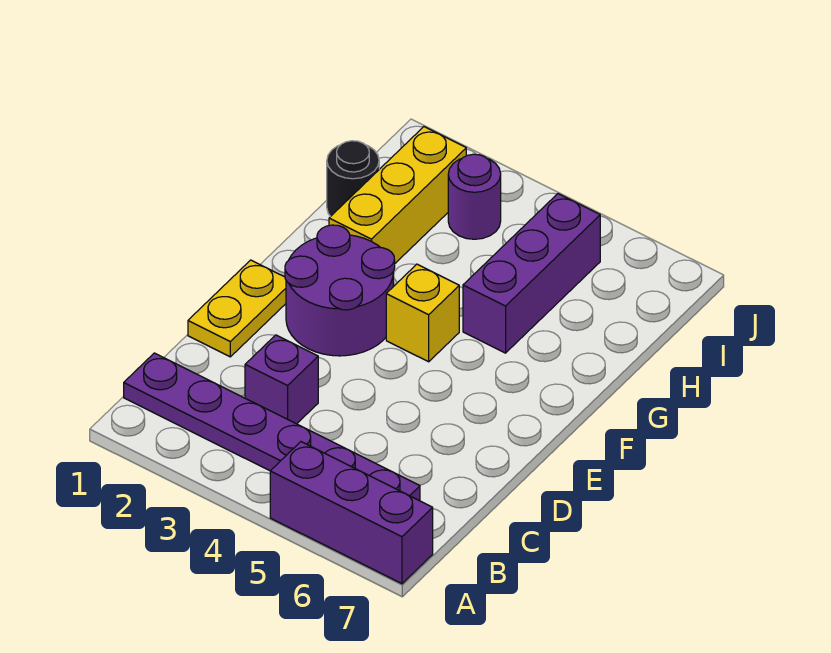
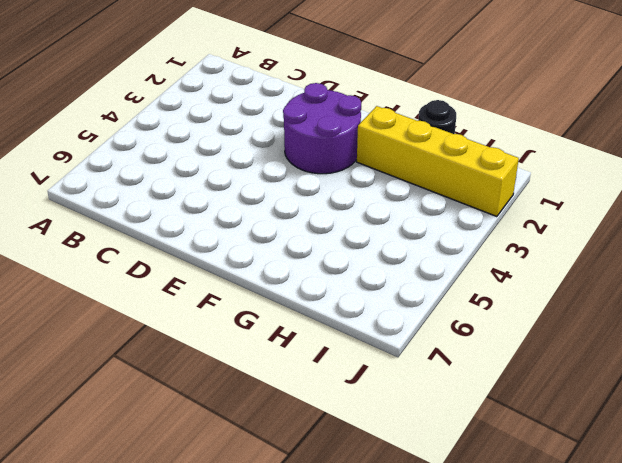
yellow brick G2:J2 level 1 -> yellow brick G2:I2 level 1
none -> purple brick A5:A7 level 1
none -> purple plate B1:B6 level 1

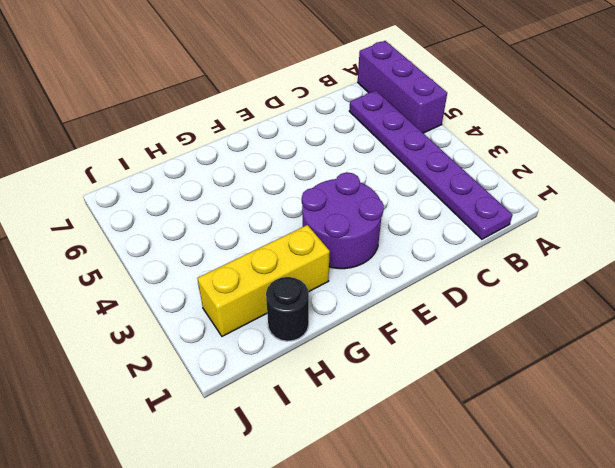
none -> purple brick C3 level 1
none -> yellow plate D1:E1 level 1

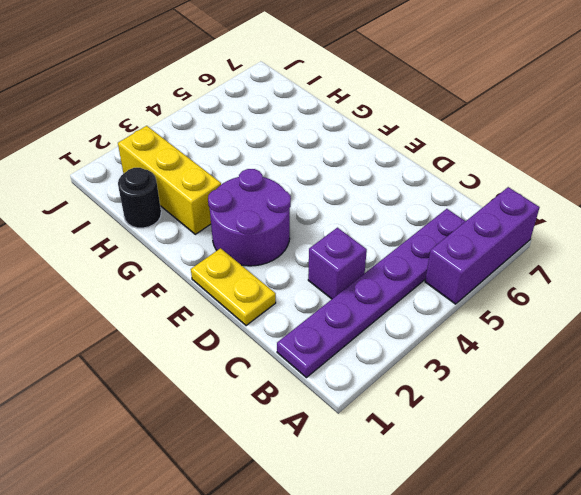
none -> yellow brick F4 level 1
none -> purple brick G5:I5 level 1

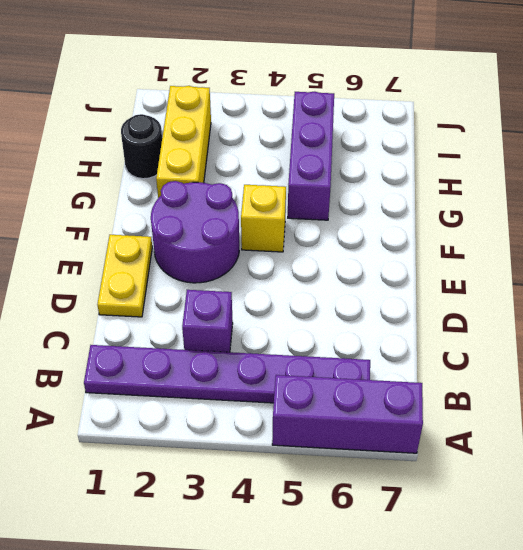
none -> purple round brick I3 level 1

